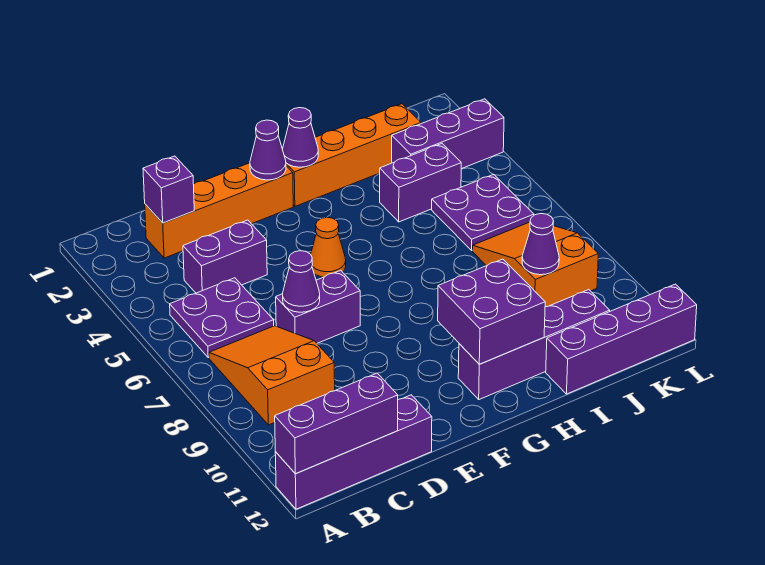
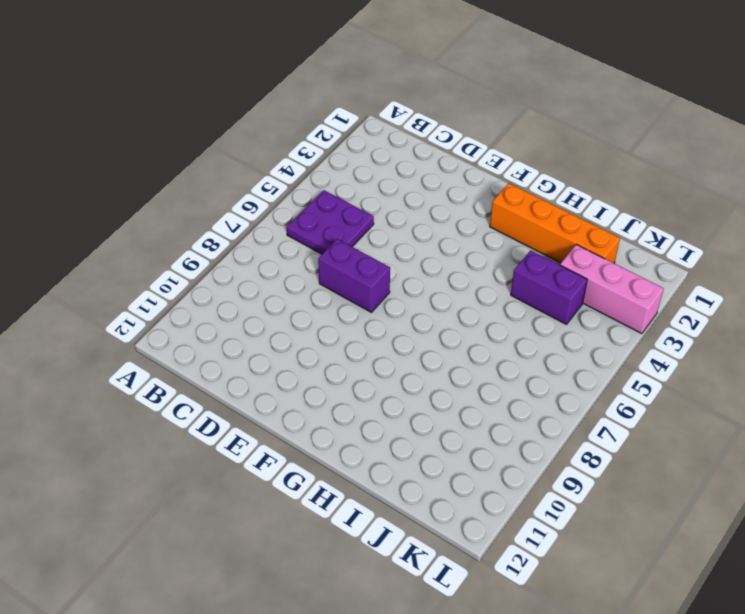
pink brick J3:L3 level 1 -> purple brick J3:L3 level 1
none -> purple brick A12:D12 level 1
none -> orange slope B7:C9 level 1 top 9
none -> orange brick C2:F2 level 1

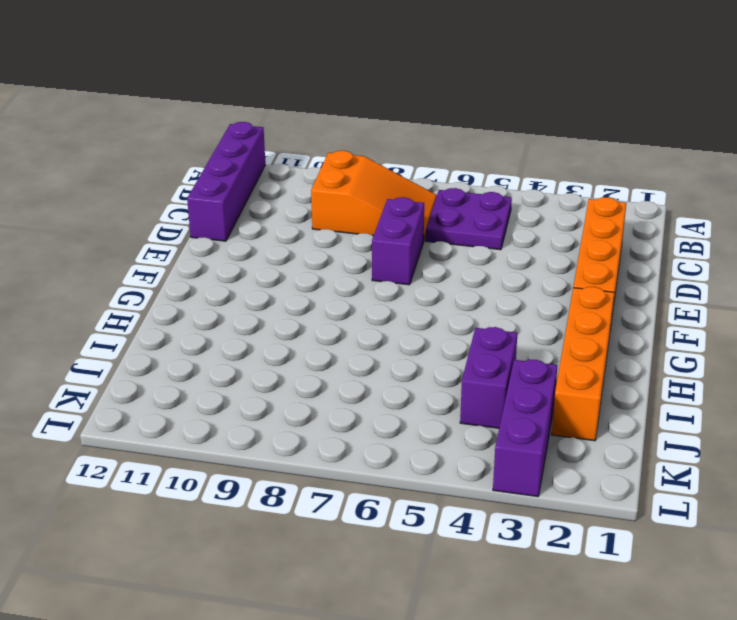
none -> purple brick C4:D4 level 1
none -> orange cone F5 level 1
none -> purple brick G11:J11 level 1

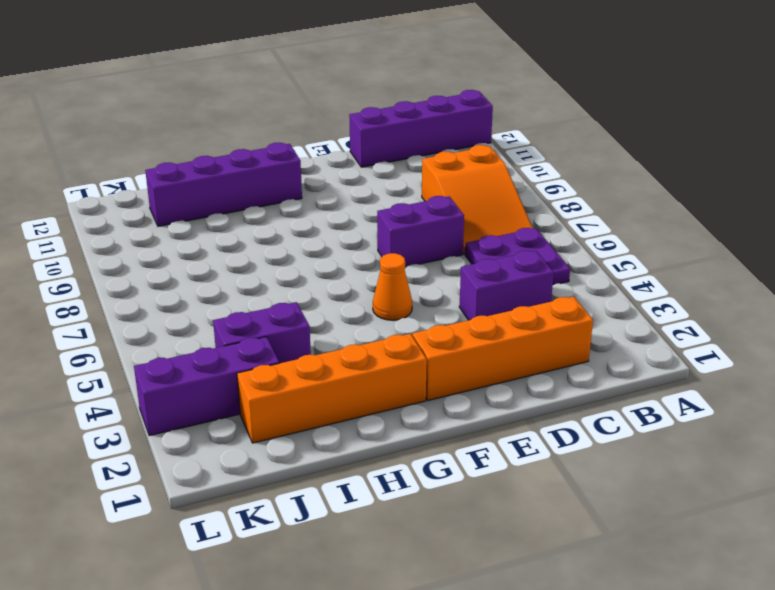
none -> purple brick I12:L12 level 1
none -> purple plate J5:K6 level 1
none -> orange slope J7:K9 level 1 top 9

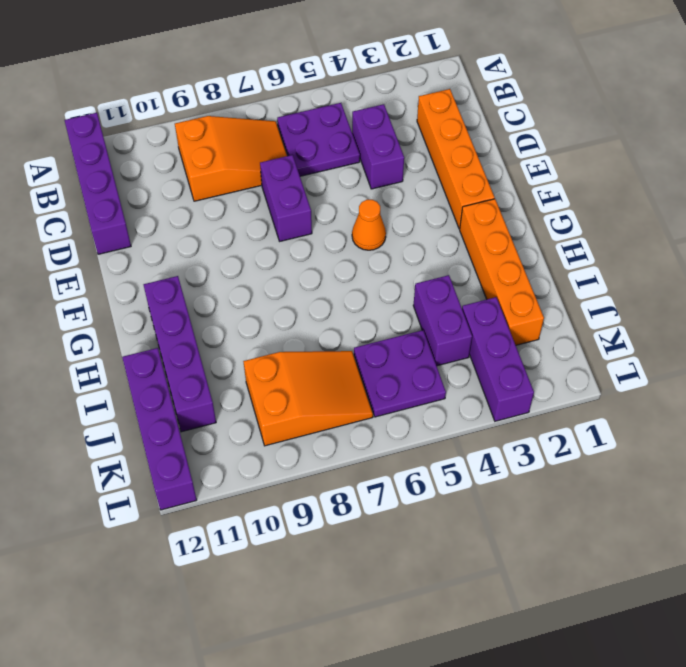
none -> purple brick A12:C12 level 2
none -> purple brick C2 level 2
none -> purple cone D7 level 2

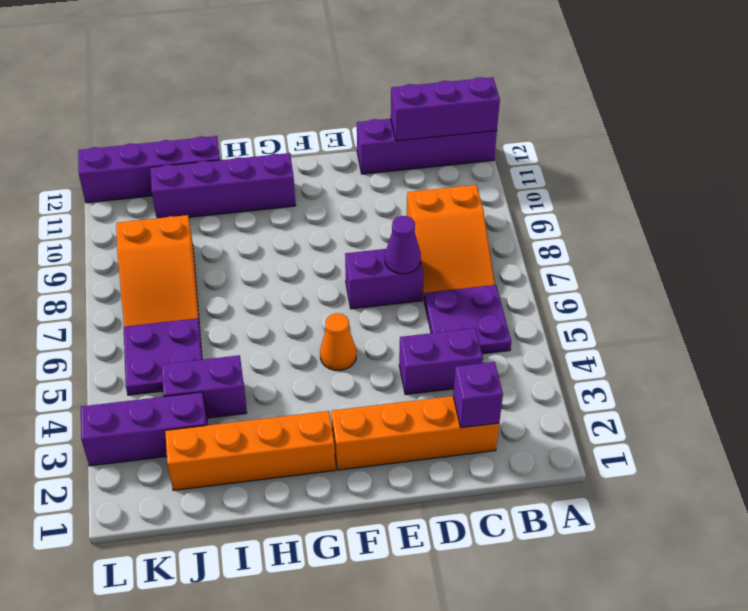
none -> purple cone F2 level 2
none -> purple cone G2 level 2
none -> purple brick G10:H11 level 2

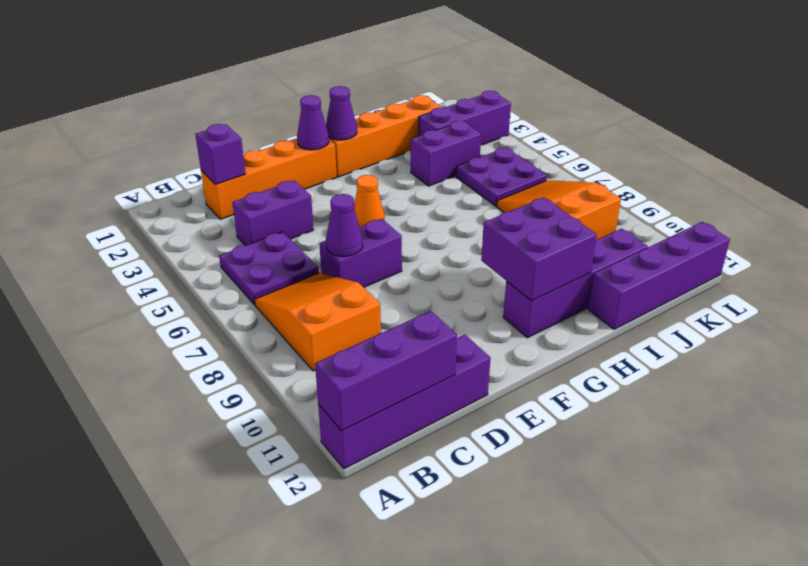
none -> purple cone J9 level 2

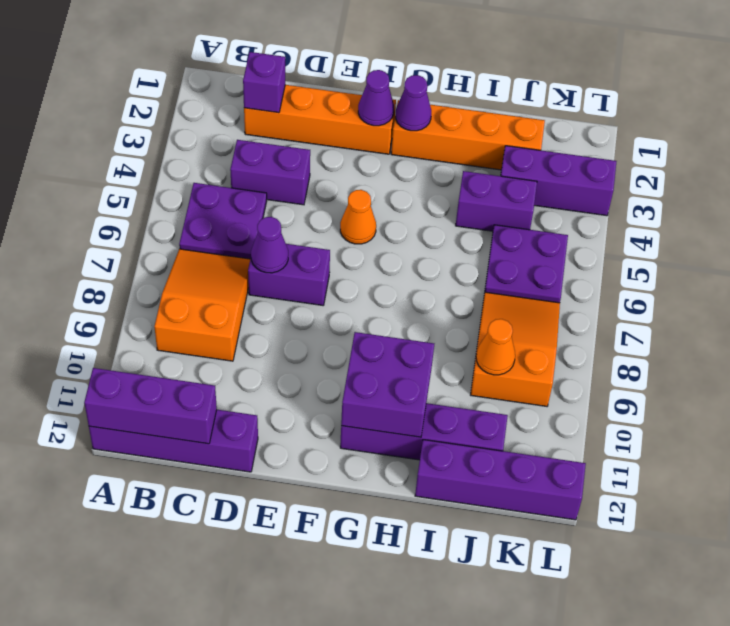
orange cone J9 level 2 -> purple cone J9 level 2

